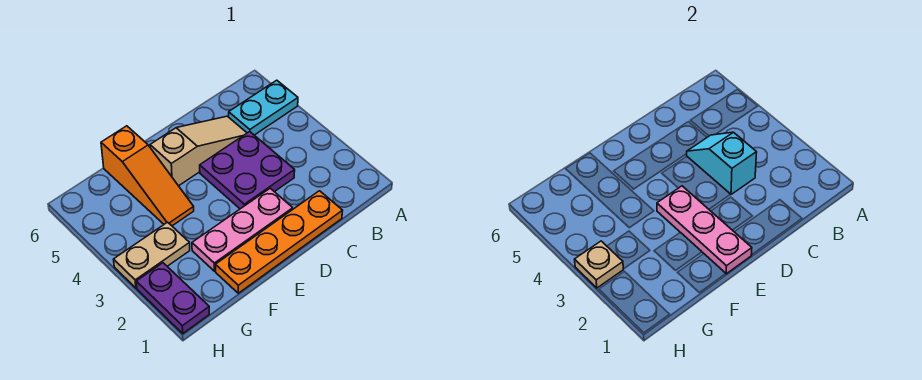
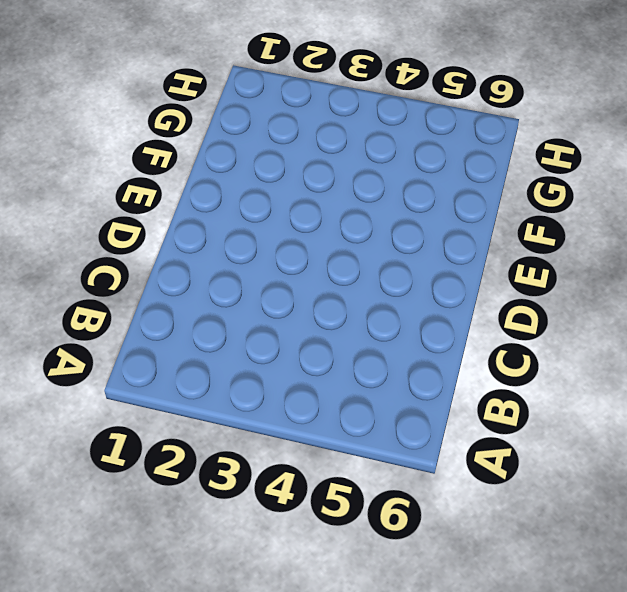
none -> cyan plate A5:B5 level 1
none -> orange plate C1:F1 level 1

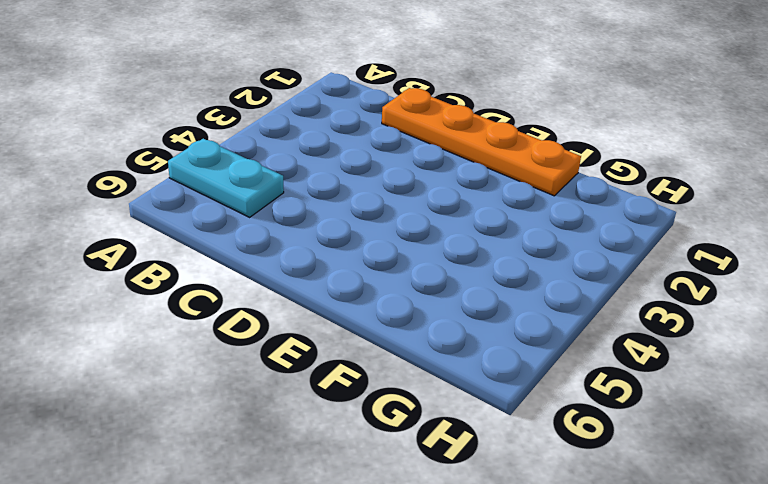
none -> purple plate C3:D4 level 1
none -> tan slope C5:E5 level 1 top E

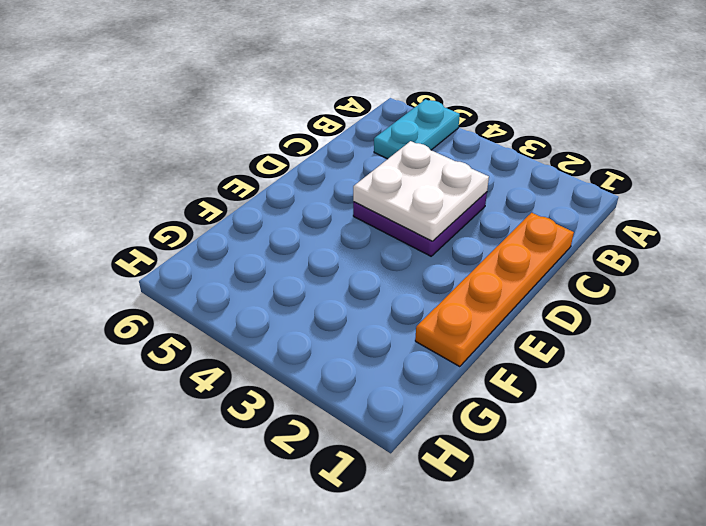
white plate C3:D4 level 2 -> cyan slope C3:C4 level 2 top 3
none -> tan slope C5:E5 level 1 top E
none -> pink plate D2:F2 level 1

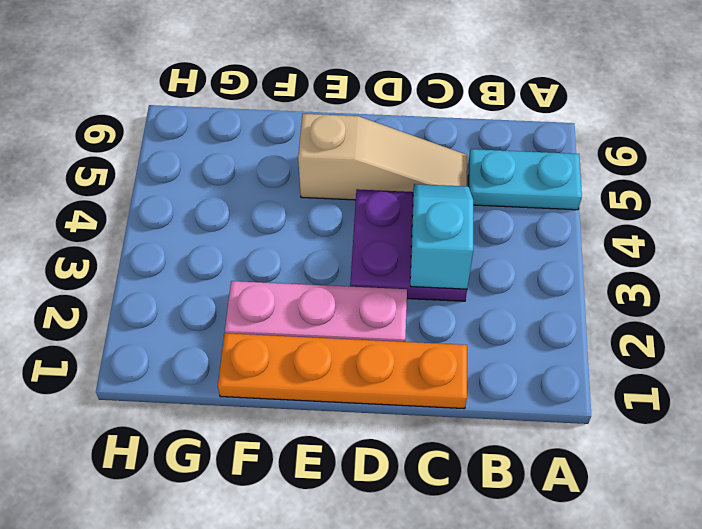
none -> orange slope F4:F6 level 1 top 6
none -> tan plate G3:H3 level 1

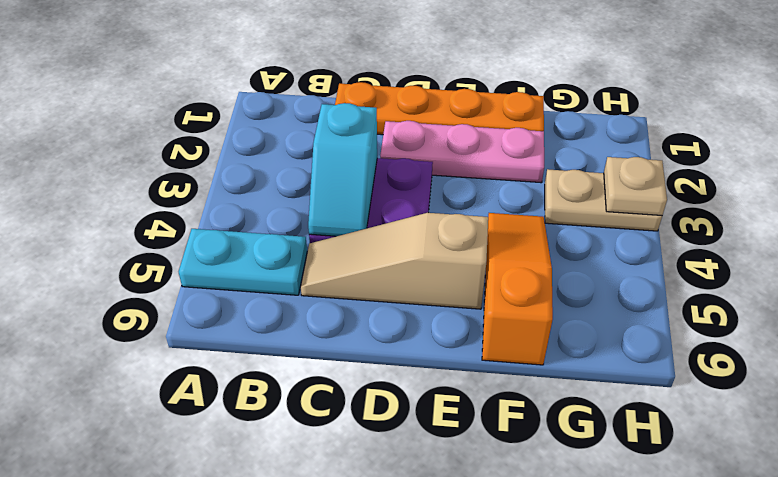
none -> purple plate H1:H2 level 1
none -> pink plate E1:E3 level 2

